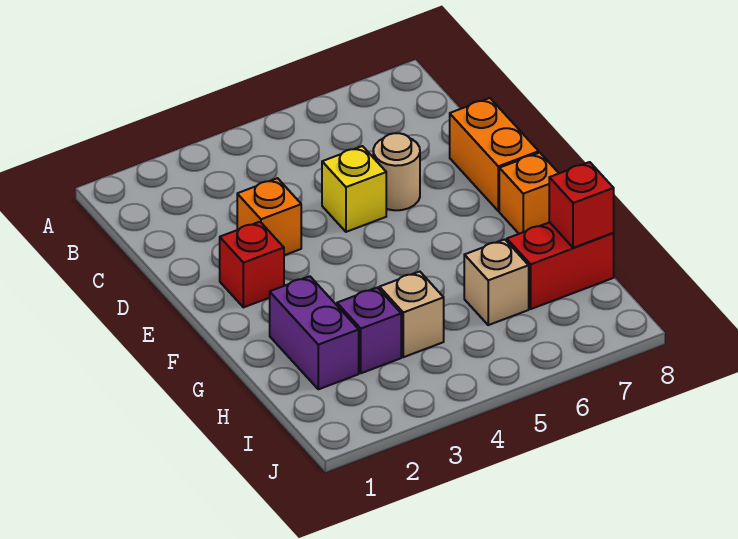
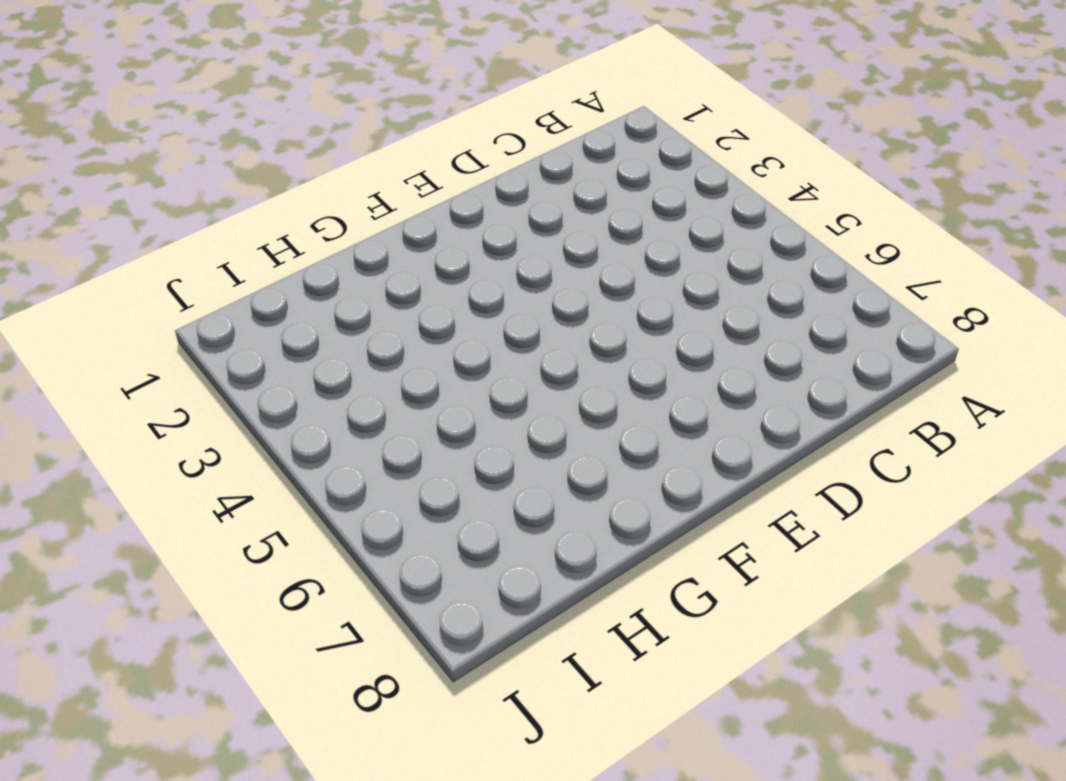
none -> orange brick D3 level 1
none -> yellow brick D5 level 1
none -> tan round brick D6 level 1

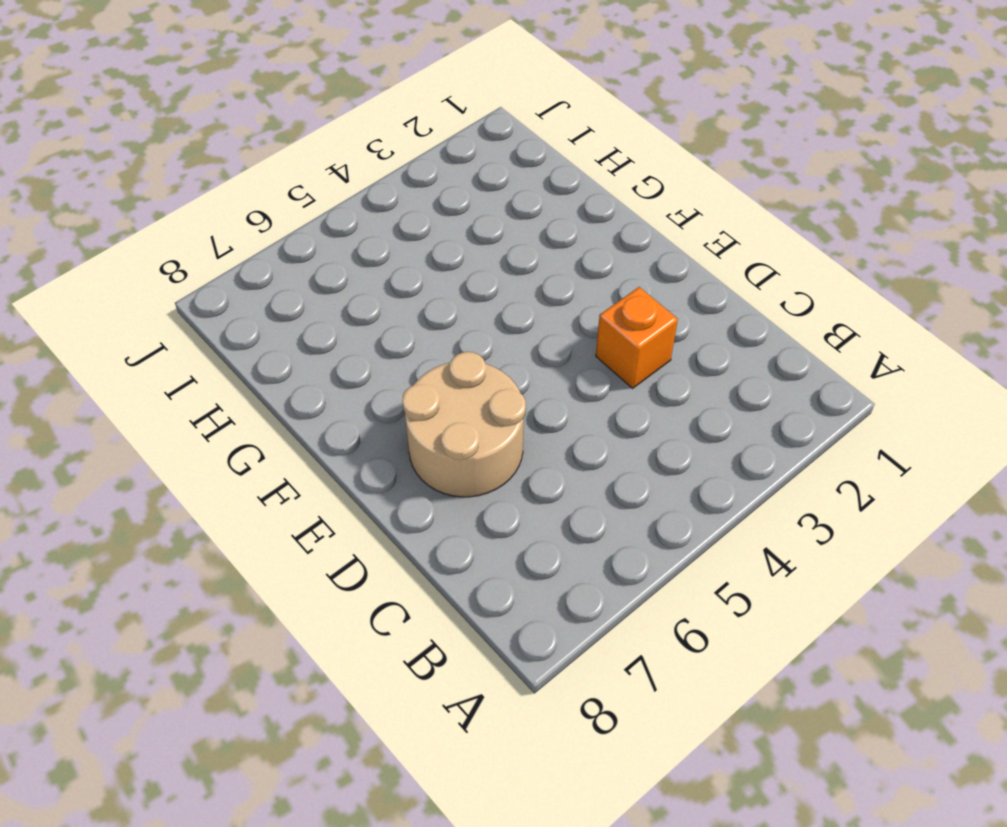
tan round brick D6:E7 level 1 -> tan round brick D6 level 1
none -> yellow brick D5 level 1
none -> orange brick D8:E8 level 1
none -> red brick E2 level 1

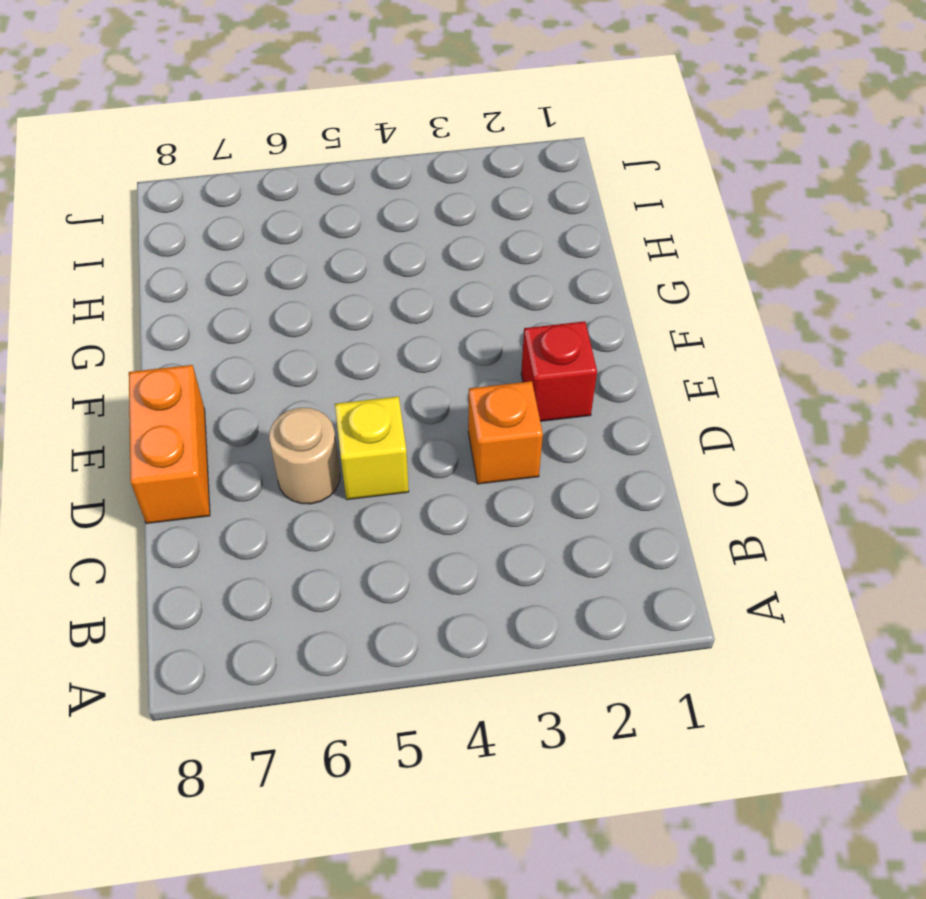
none -> orange brick F8 level 1
none -> purple brick G2:H2 level 1
none -> purple brick H3 level 1

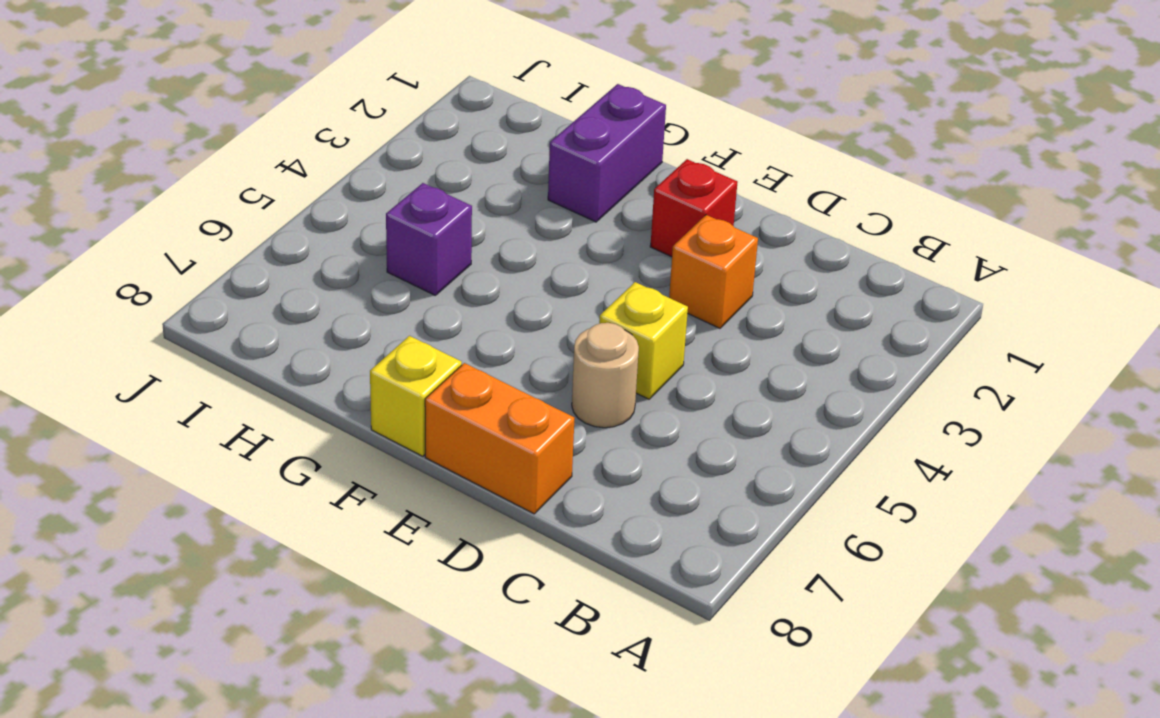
yellow brick F8 level 1 -> orange brick F8 level 1
purple brick G1:G2 level 1 -> purple brick G2:H2 level 1
purple brick H5 level 1 -> purple brick H3 level 1
none -> tan brick H4 level 1
none -> tan brick H6 level 1
none -> red brick H7:H8 level 1

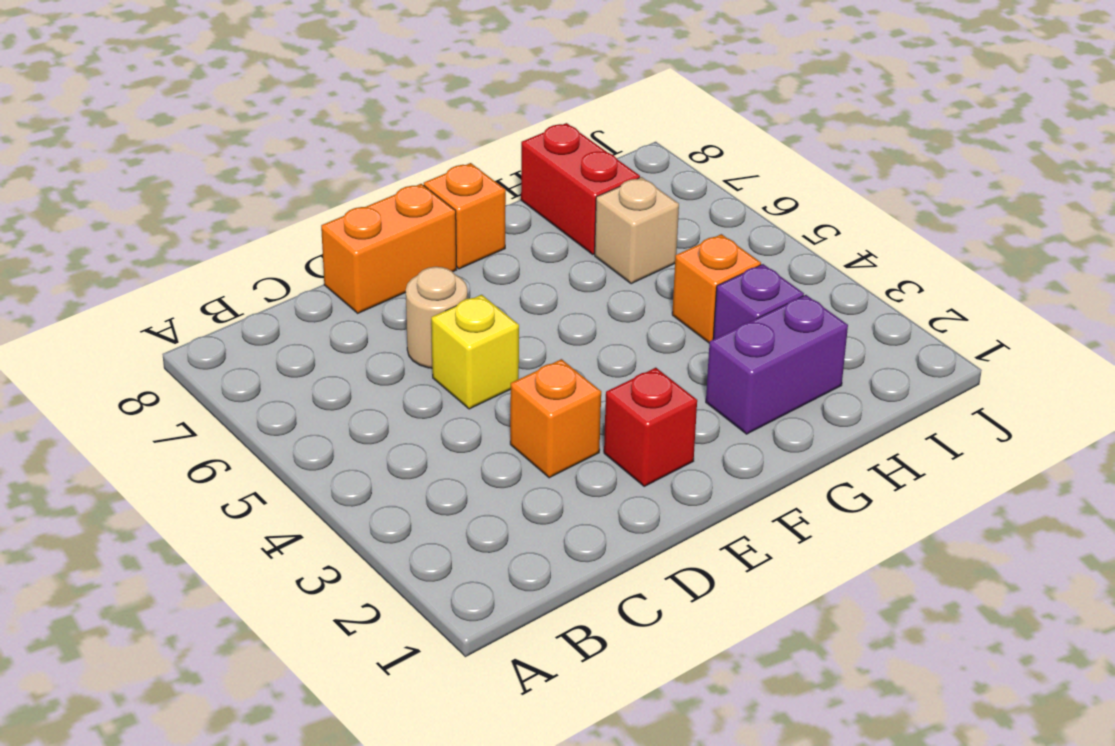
orange brick H4 level 1 -> tan brick H4 level 1
none -> red brick H8 level 2

